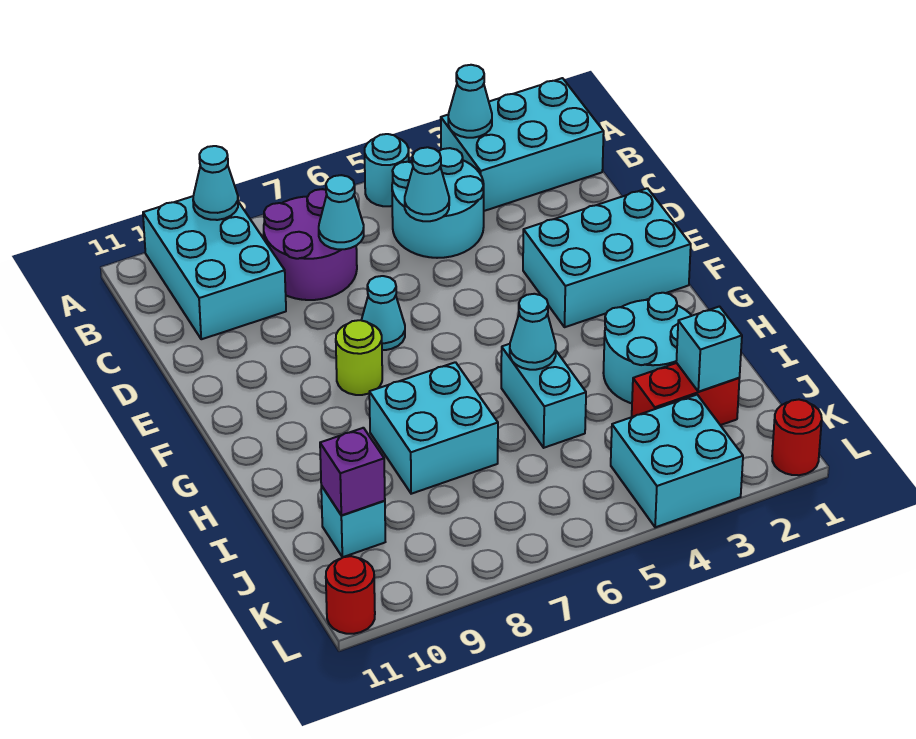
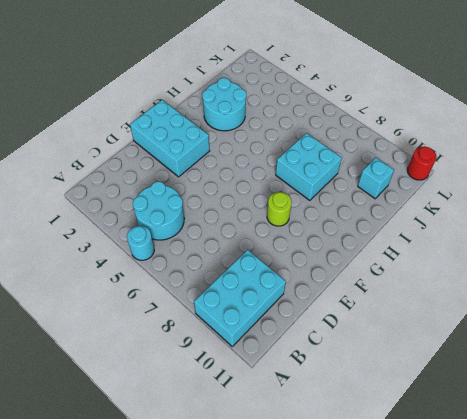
none -> cyan brick A1:B3 level 1
none -> purple round brick B7:C8 level 1
none -> cyan cone E7 level 1

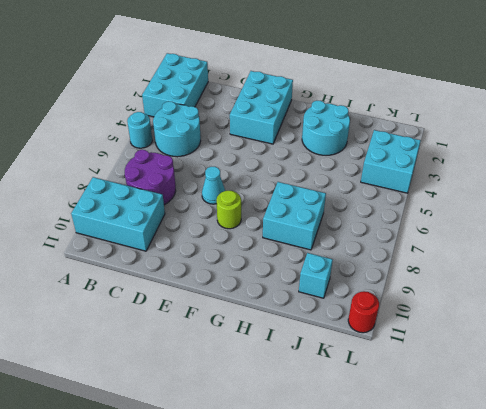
none -> cyan brick H5:I5 level 1
none -> red brick J2:J3 level 1
none -> red round brick L1 level 1

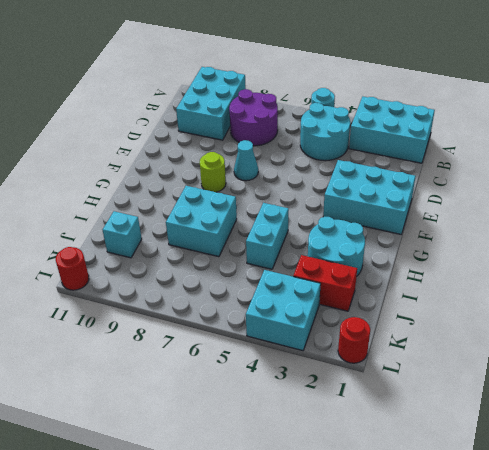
none -> cyan cone A3 level 2
none -> cyan cone A9 level 2
none -> cyan cone C5 level 2

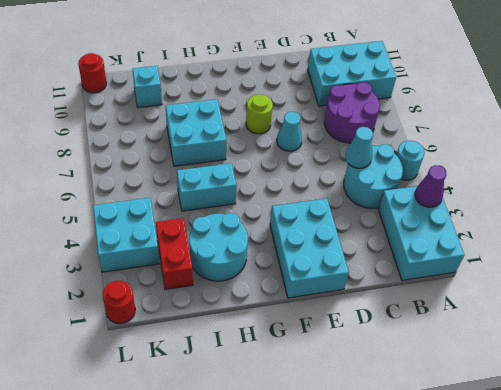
purple cone A3 level 2 -> cyan cone A3 level 2
none -> cyan cone A9 level 2
none -> cyan cone C7 level 2
none -> cyan cone H5 level 2

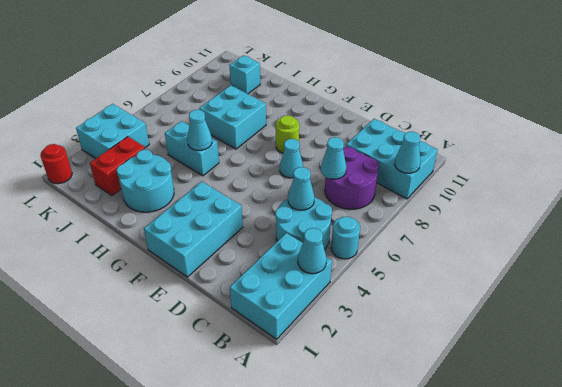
none -> red round brick L11 level 1
none -> cyan brick J2 level 2
none -> purple brick J10 level 2

